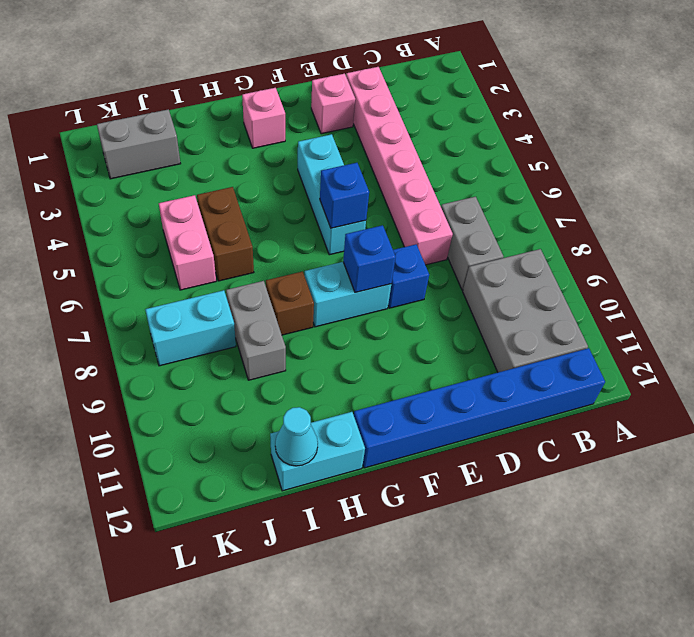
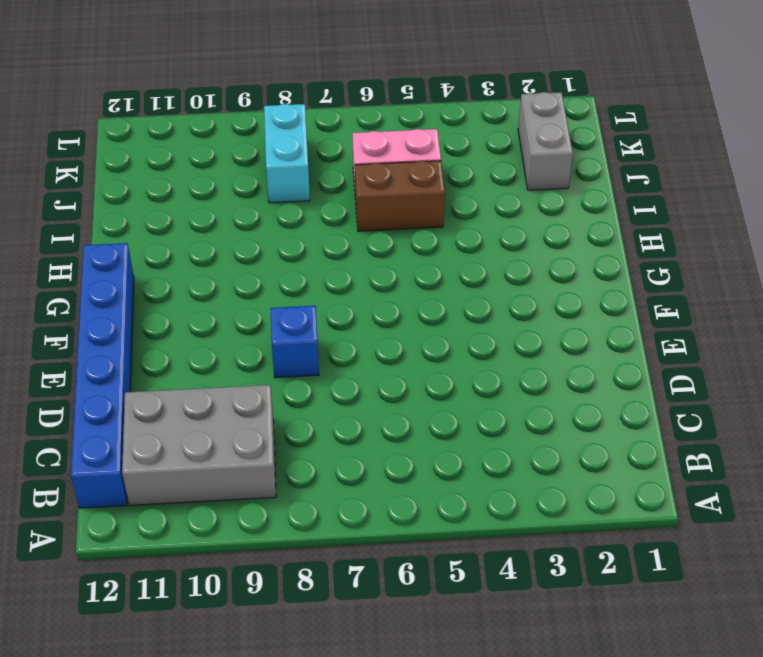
none -> grey brick C7:C8 level 1
none -> pink brick D2:D7 level 1
none -> pink brick E2 level 1

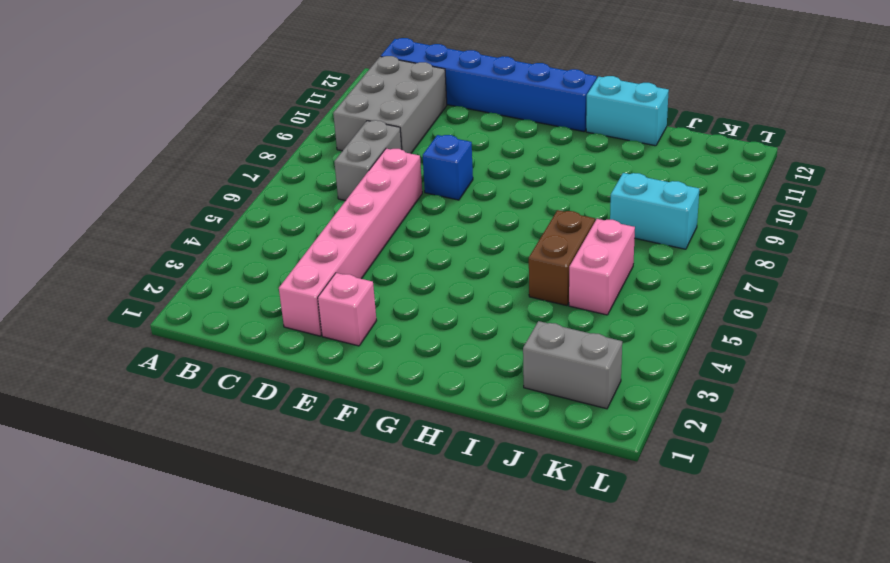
none -> cyan brick F4:F6 level 1
none -> cyan brick F8:G8 level 1
none -> pink brick G2 level 1

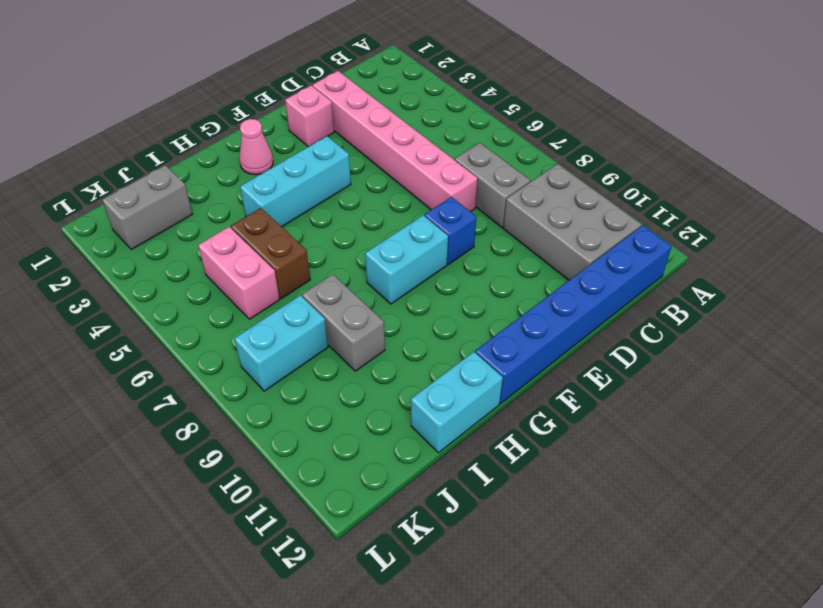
cyan brick F4:H4 level 1 -> cyan brick F4:F6 level 1
pink cone G2 level 1 -> pink brick G2 level 1
none -> brown brick H8 level 1
none -> blue brick F6 level 2
none -> blue brick F8 level 2

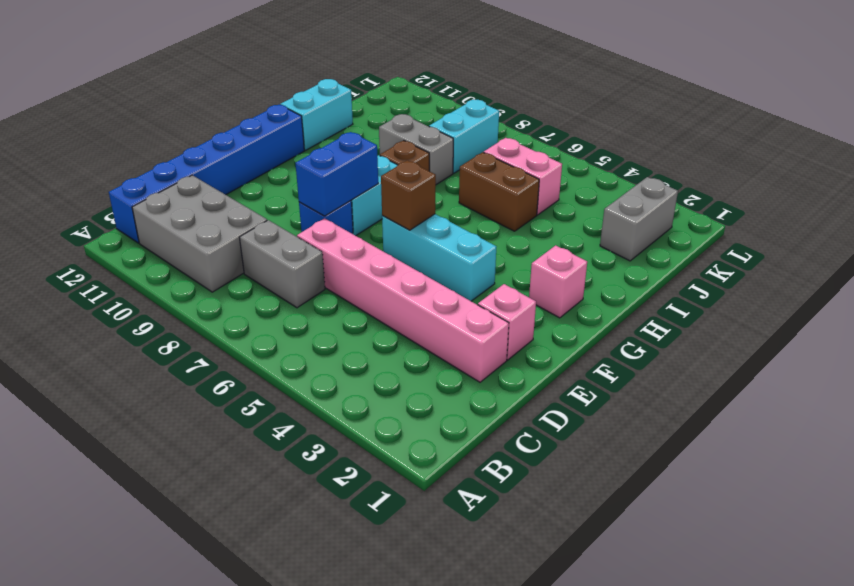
blue brick E8:F8 level 2 -> blue brick F8 level 2
brown brick F6 level 2 -> blue brick F6 level 2
none -> cyan cone I12 level 2

